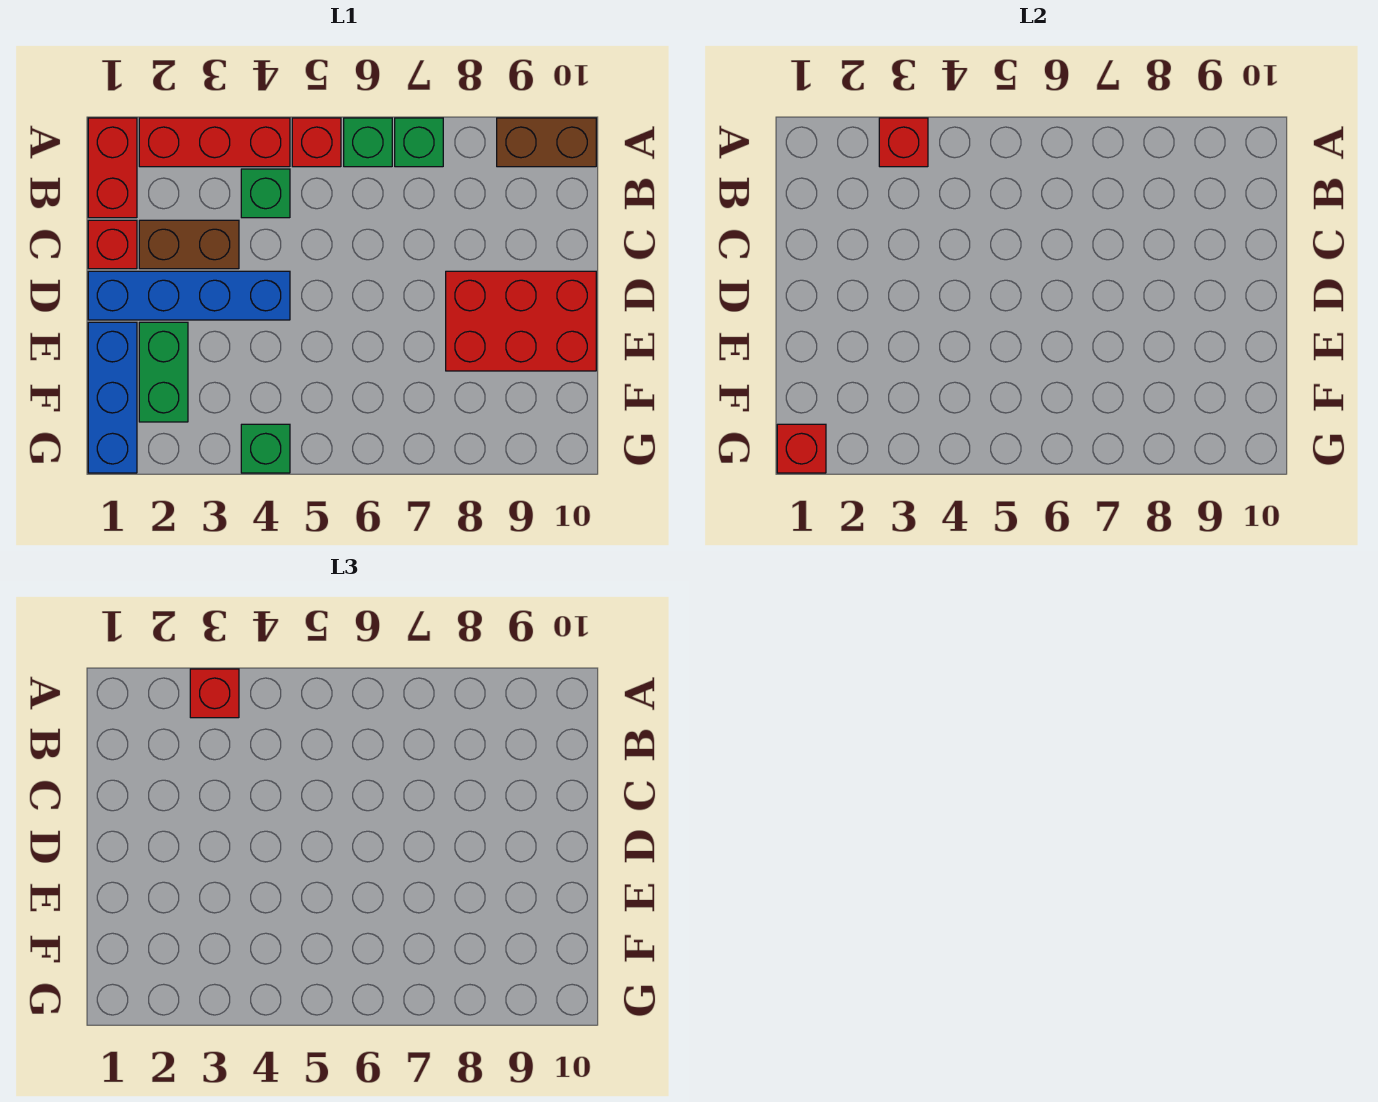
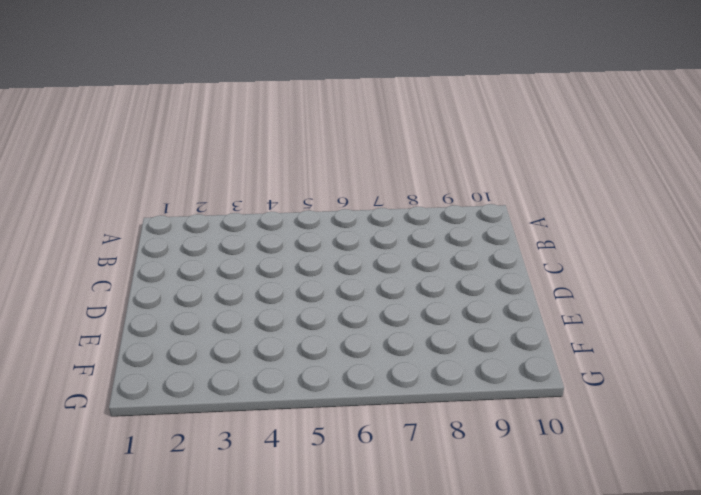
none -> red brick A1:B1 level 1
none -> red brick A2:A4 level 1
none -> red brick A5 level 1

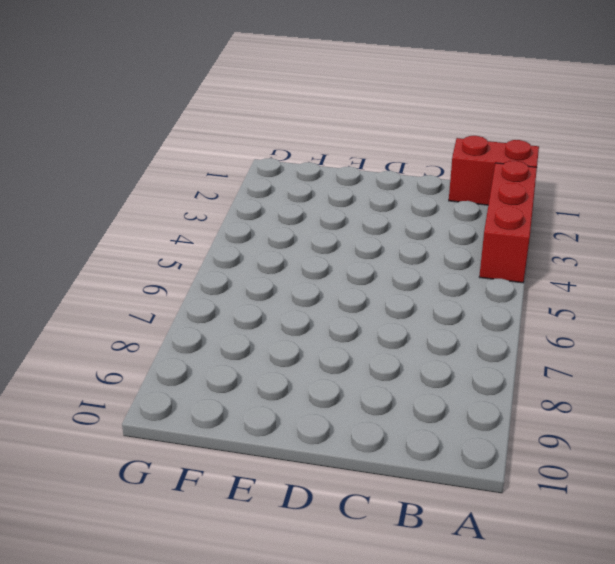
none -> red brick A5 level 1
none -> green brick A6 level 1
none -> green brick A7 level 1

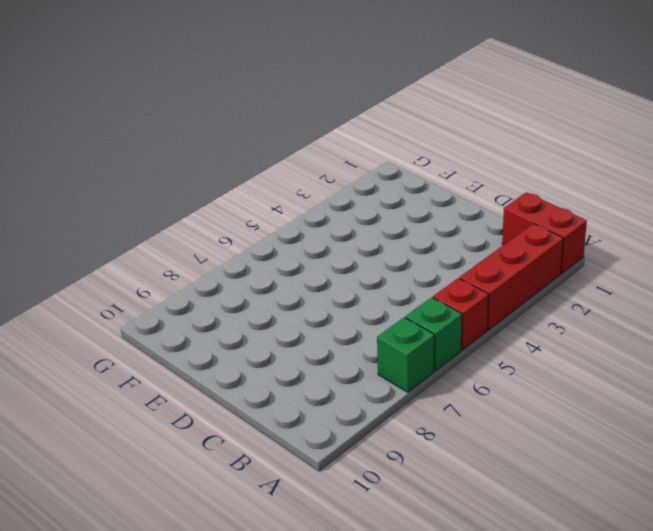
none -> brown brick A9:A10 level 1
none -> green brick B4 level 1
none -> red brick C1 level 1

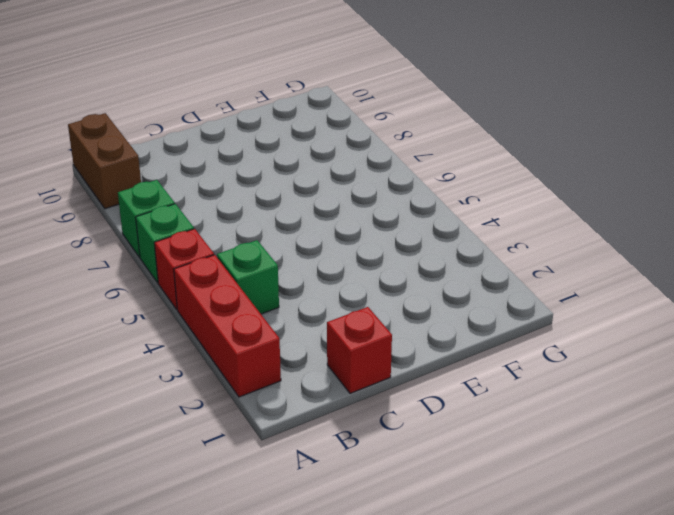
none -> red brick A1:B1 level 1
none -> brown brick C2:C3 level 1
none -> blue brick D1:D4 level 1

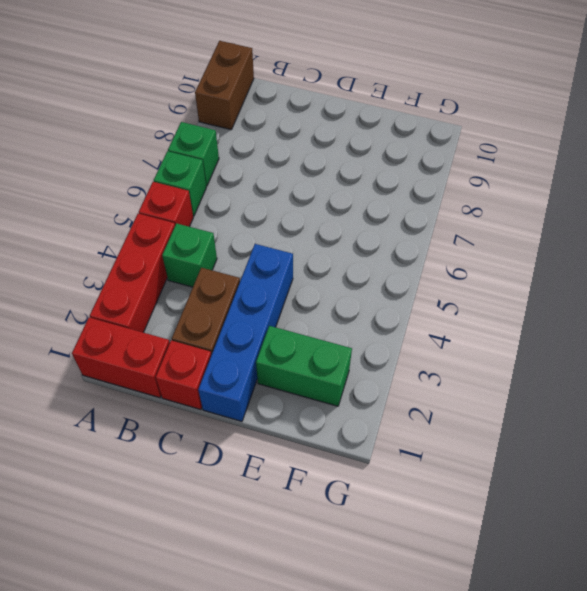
none -> red brick D8:E10 level 1
none -> blue brick E1:G1 level 1
none -> green brick G4 level 1

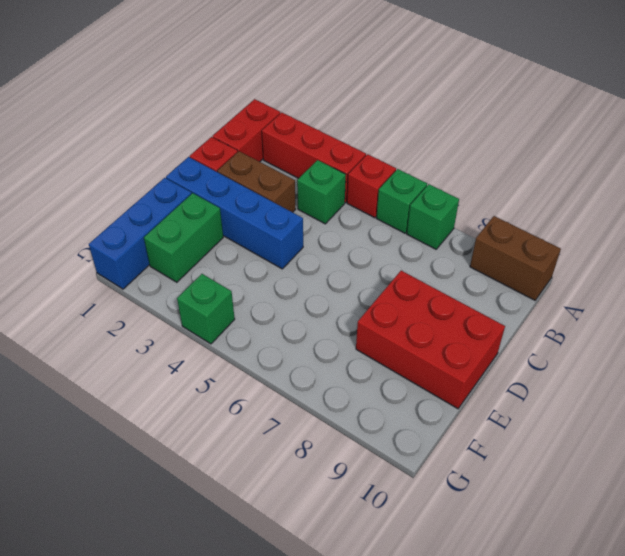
none -> red brick A3 level 2
none -> red brick G1 level 2
none -> red brick A3 level 3

